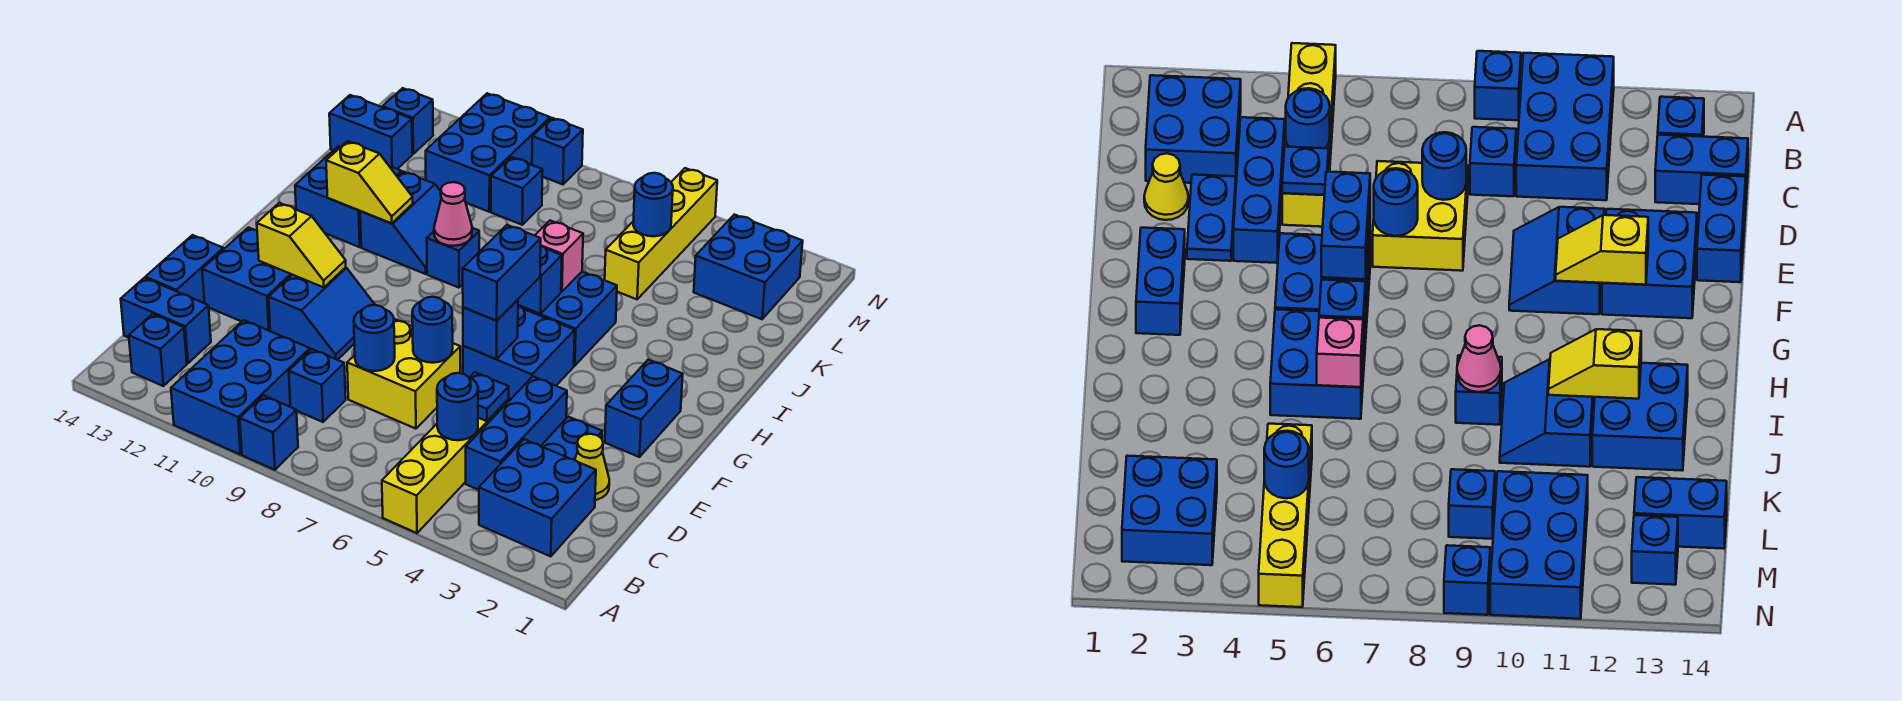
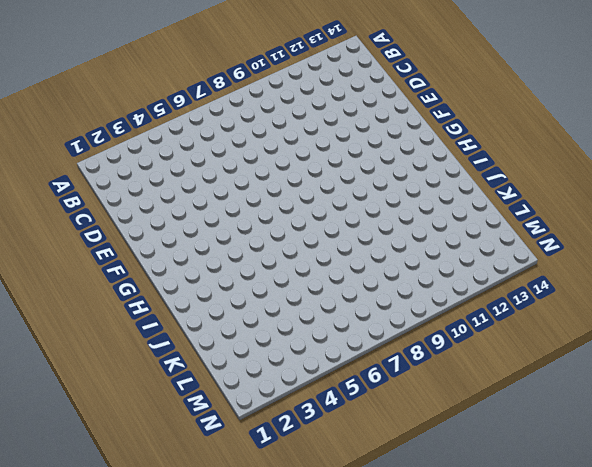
none -> yellow brick A5:D5 level 1
none -> blue brick A9 level 1
none -> blue brick A10:C11 level 1
none -> blue brick B2:C3 level 1

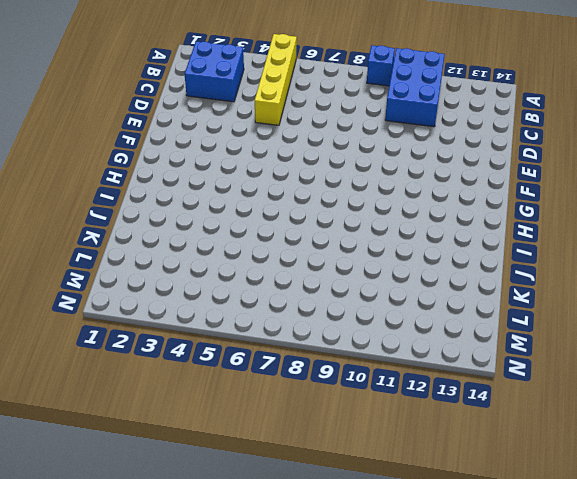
none -> blue brick B13 level 1
none -> blue brick C4:E4 level 1
none -> blue brick C9 level 1
none -> blue brick C13:C14 level 1

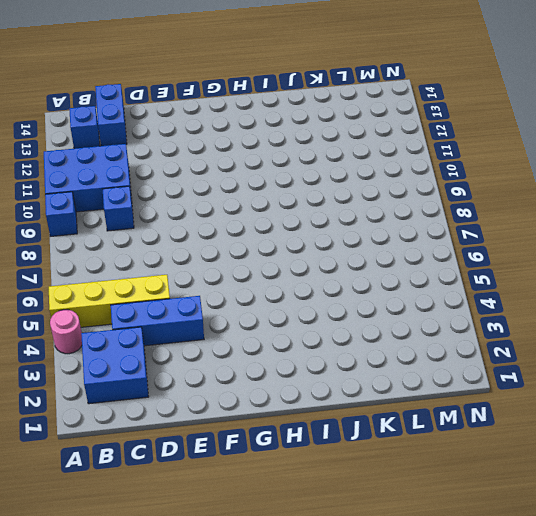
pink round brick A4 level 1 -> none
none -> yellow cone D2 level 1
none -> blue plate D3:E3 level 1
none -> yellow brick D7:E8 level 1
none -> blue brick D14:E14 level 1

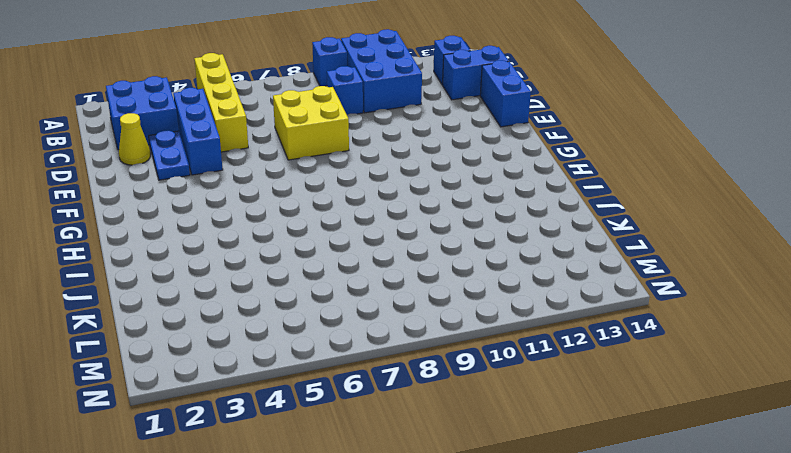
none -> blue slope E10:F11 level 1 top 11
none -> blue brick E12:F13 level 1
none -> blue brick F2:G2 level 1
none -> blue brick F5:G6 level 1

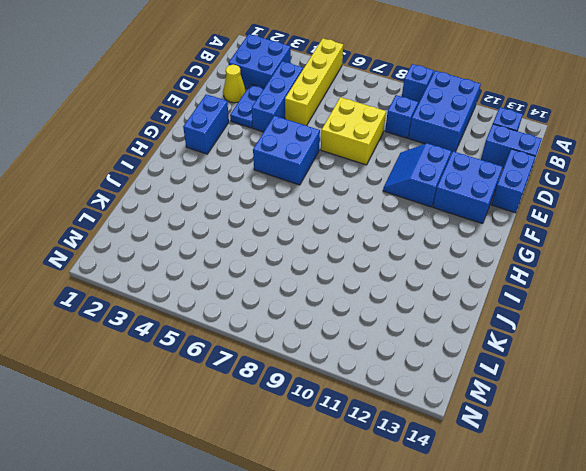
none -> blue brick H5:I6 level 1
none -> blue brick I9 level 1
none -> blue slope I10:J11 level 1 top 11
none -> blue brick I12:J13 level 1

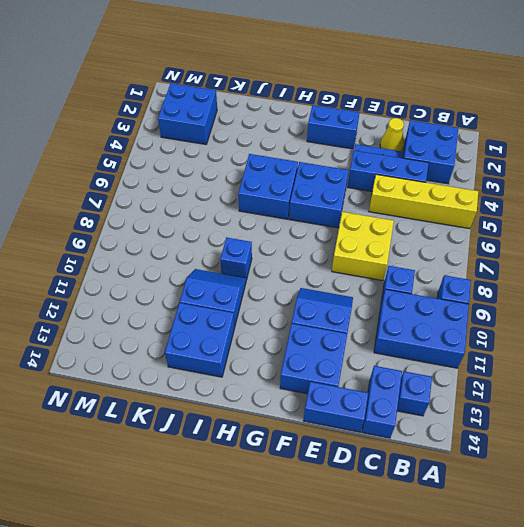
none -> yellow brick K5:N5 level 1
none -> blue brick L9 level 1
none -> blue brick L10:N11 level 1
none -> blue brick L13:L14 level 1

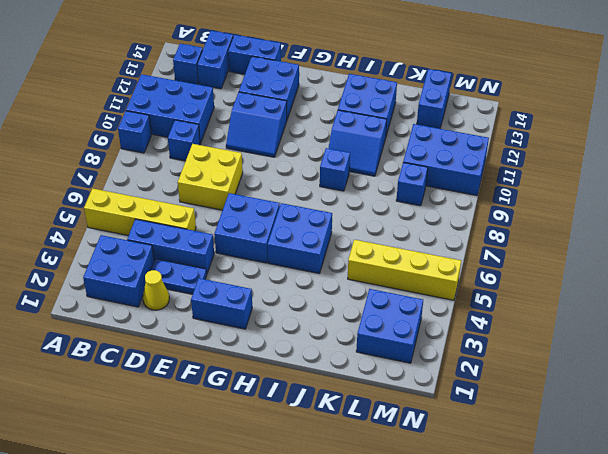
none -> blue brick M13 level 1
none -> blue brick N9 level 1
none -> blue round brick C5 level 2
none -> blue plate D5 level 2

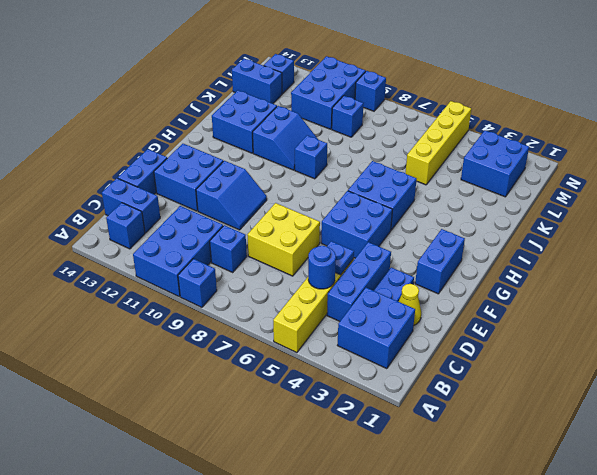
none -> blue round brick D8 level 2
none -> blue round brick E7 level 2
none -> blue brick F6 level 2
none -> yellow slope F11:F12 level 2 top 12

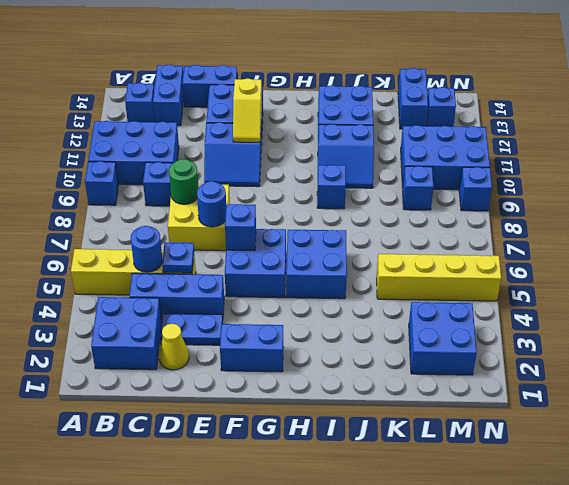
green round brick D8 level 2 -> blue round brick D8 level 2
none -> blue brick H6 level 2
none -> pink brick I6 level 2
none -> pink cone I9 level 2
none -> yellow slope I11:I12 level 2 top 12

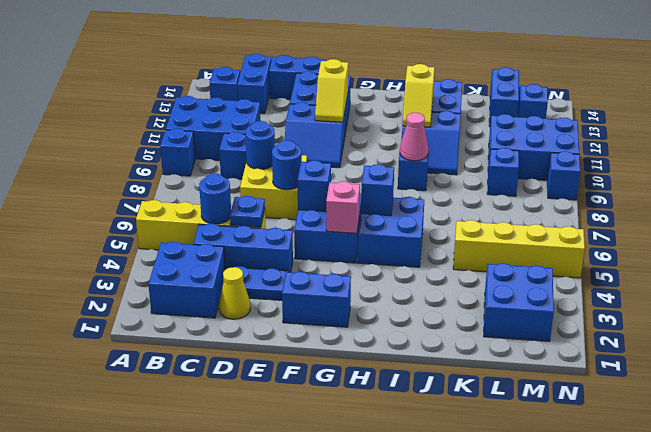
pink brick G5 level 2 -> pink brick I6 level 2
none -> blue round brick L5 level 2
none -> blue brick F6:G6 level 3

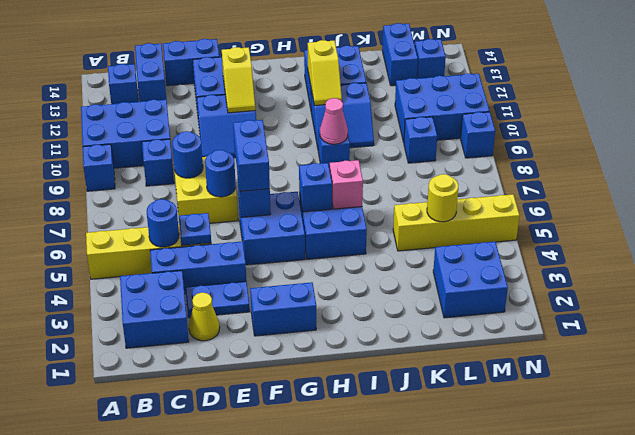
blue brick F6:F7 level 3 -> blue brick F6:G6 level 3
yellow round brick L5 level 2 -> blue round brick L5 level 2

